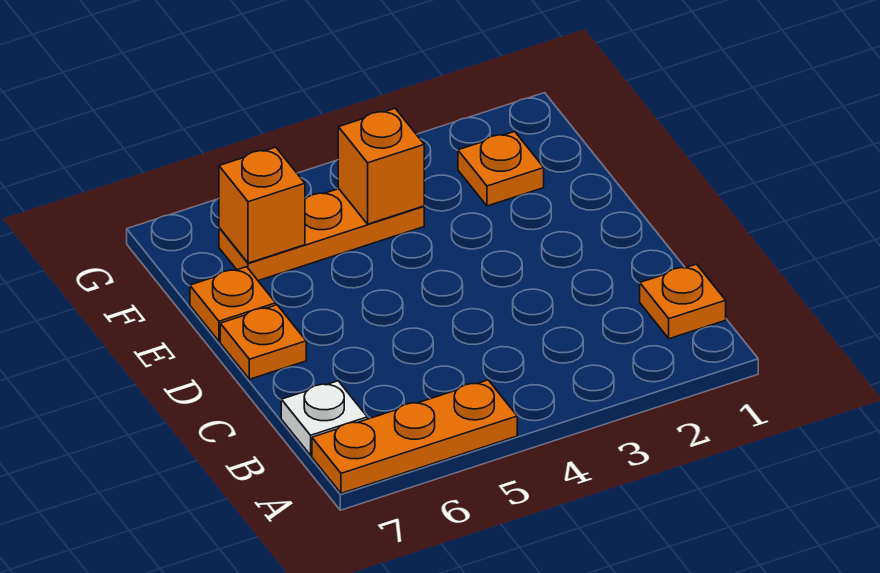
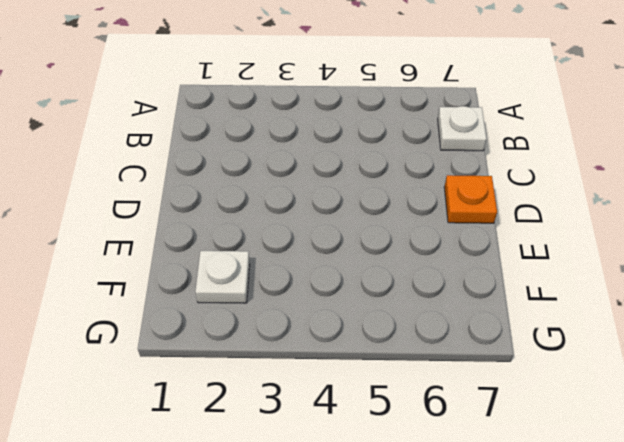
white plate F2 level 1 -> orange plate F2 level 1
none -> orange plate A5:A7 level 1
none -> orange plate B1 level 1

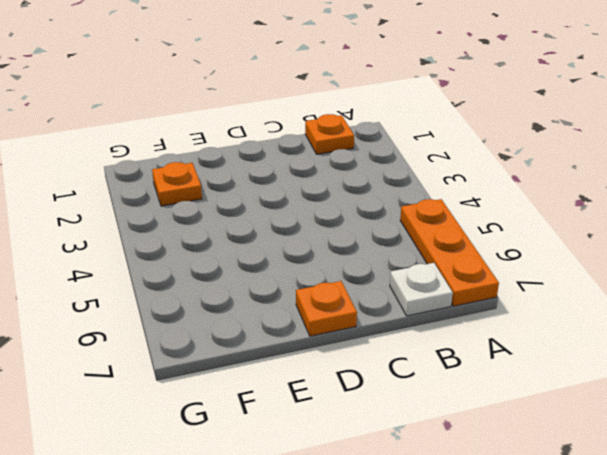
none -> orange plate E7 level 1
none -> orange plate F4:F6 level 1

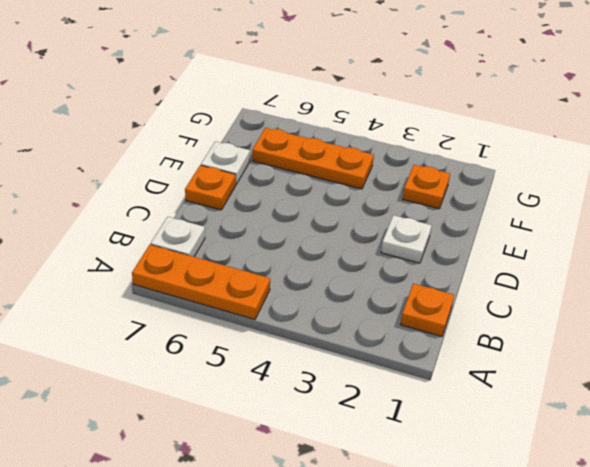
white plate D2 level 1 -> none
white plate E7 level 1 -> orange plate E7 level 1
none -> orange brick F4 level 2
none -> orange brick F6 level 2

